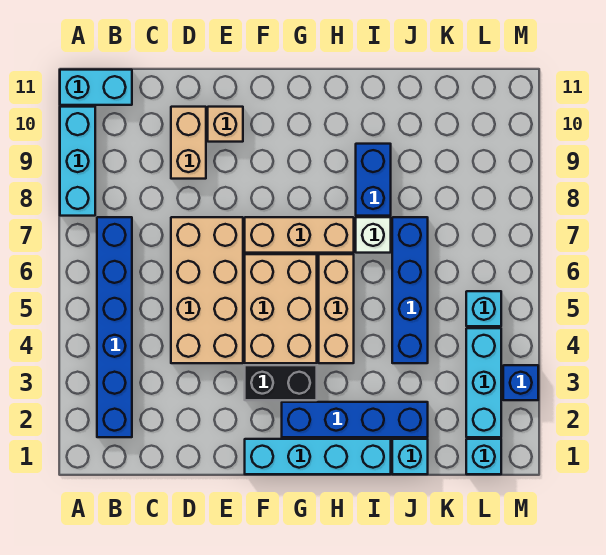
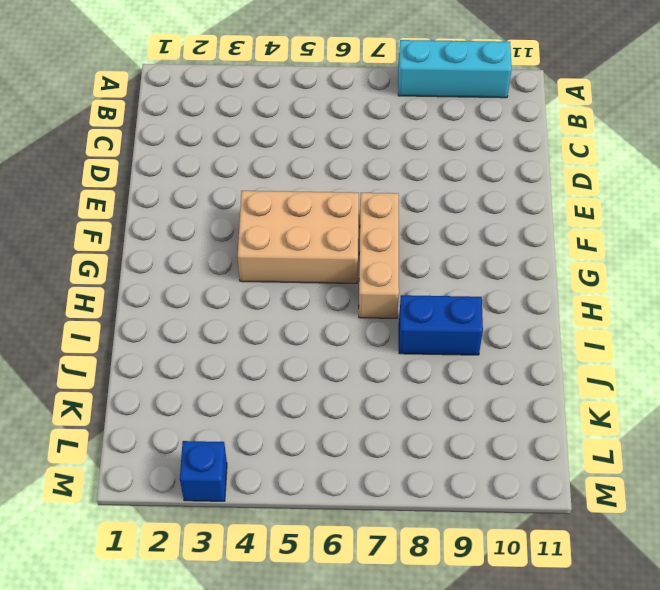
none -> cyan brick A11:B11 level 1
none -> blue brick B2:B7 level 1
none -> tan brick D4:E7 level 1

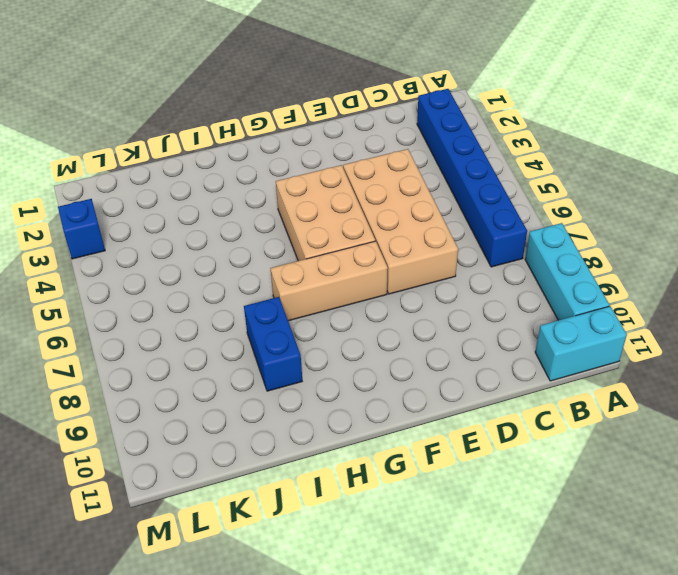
none -> tan brick D9:D10 level 1
none -> tan brick E10 level 1
none -> cyan brick F1:I1 level 1

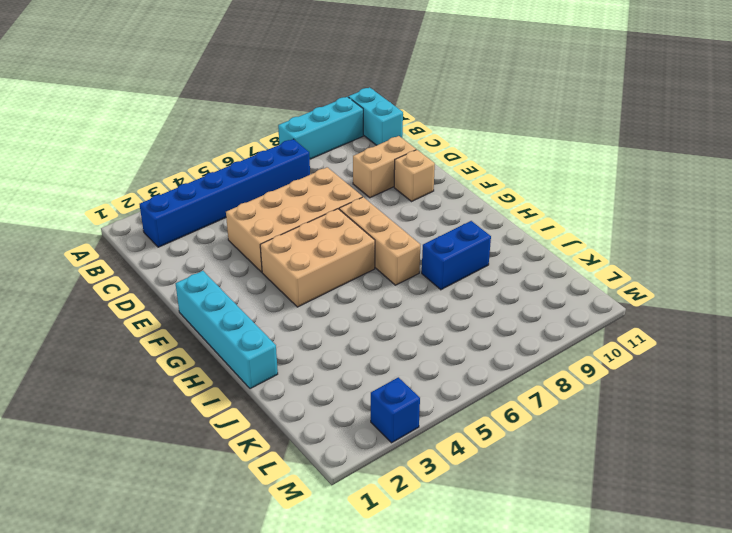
none -> black brick F3:G3 level 1
none -> blue brick G2:J2 level 1
none -> tan brick H4:H6 level 1

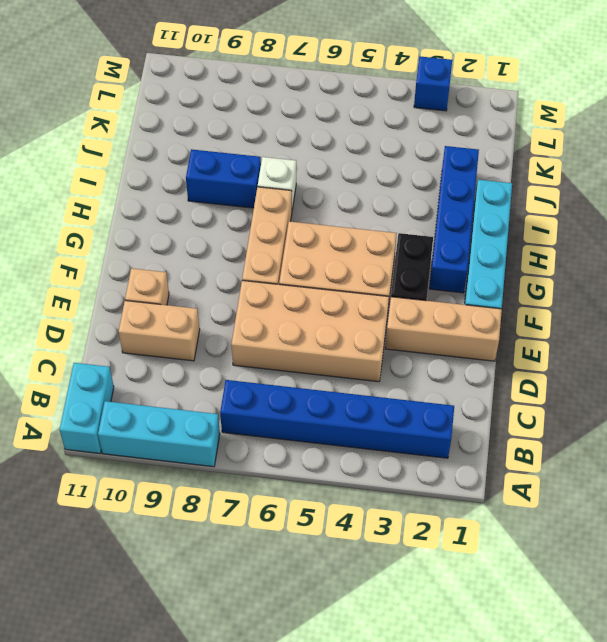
tan brick E1:E3 level 1 -> tan brick H4:H6 level 1
none -> cyan brick J1 level 1
none -> blue brick J4:J7 level 1
none -> cyan brick L1 level 1

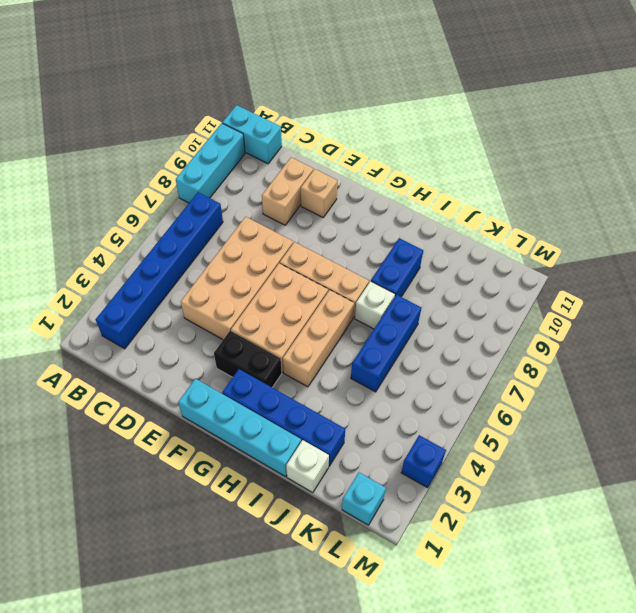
white brick J1 level 1 -> cyan brick J1 level 1
blue brick J5:J7 level 1 -> blue brick J4:J7 level 1
none -> cyan brick L2:L4 level 1
none -> cyan brick L5 level 1

